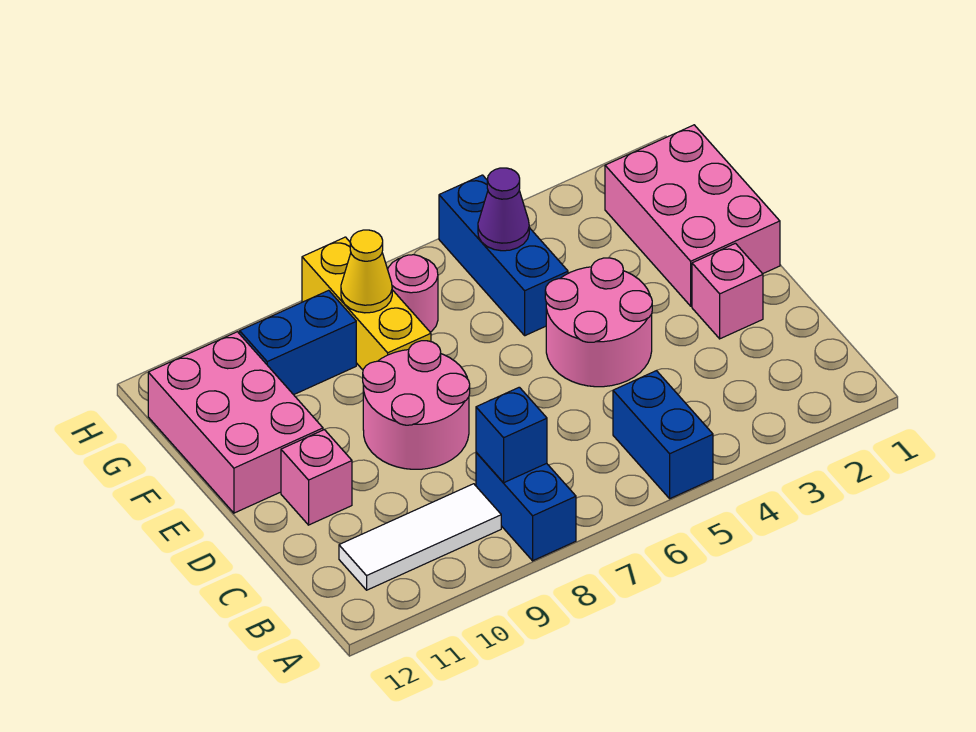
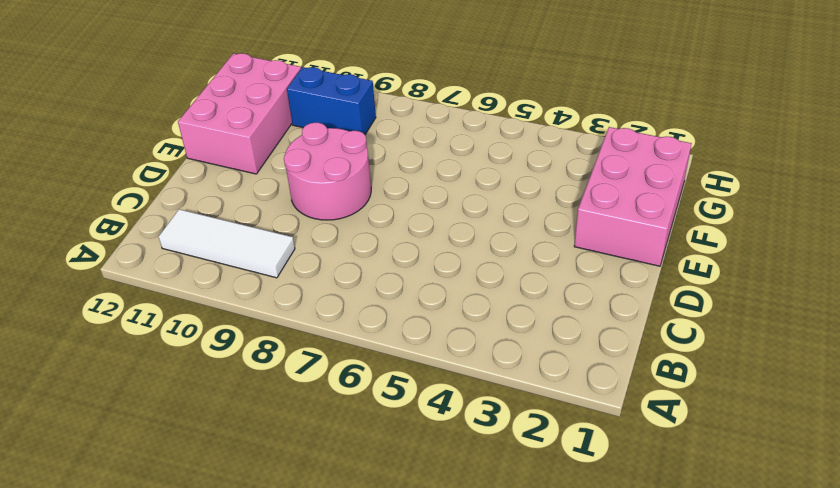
none -> blue brick A5:B5 level 1
none -> blue brick A8:B8 level 1
none -> pink brick D2 level 1

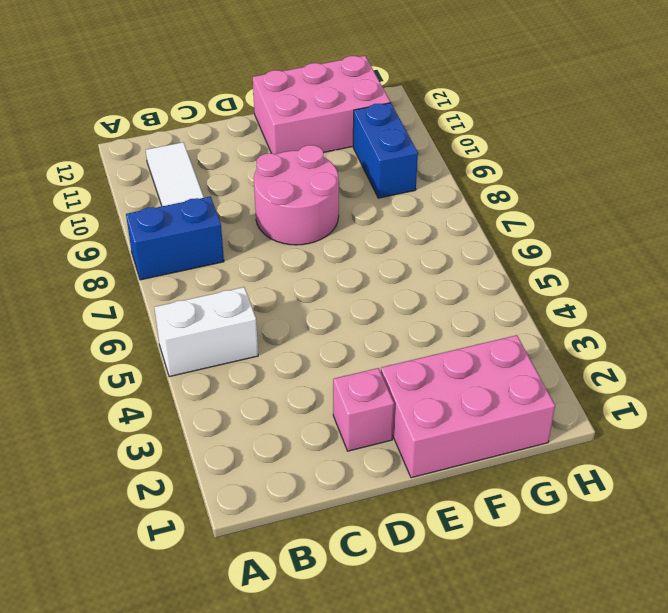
white brick A5:B5 level 1 -> blue brick A5:B5 level 1
none -> pink round brick D4:E5 level 1
none -> pink brick D11 level 1
none -> blue brick F5:H5 level 1

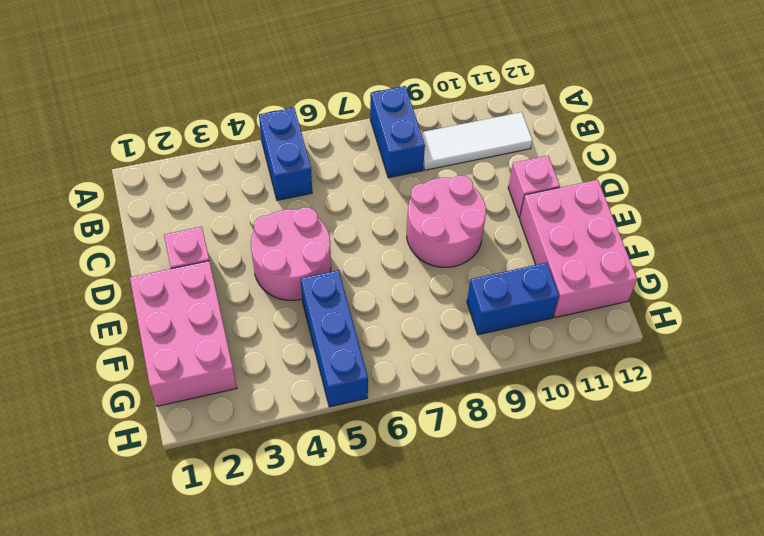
none -> yellow brick F8:H8 level 1
none -> pink round brick G7 level 1
none -> blue brick B8 level 2

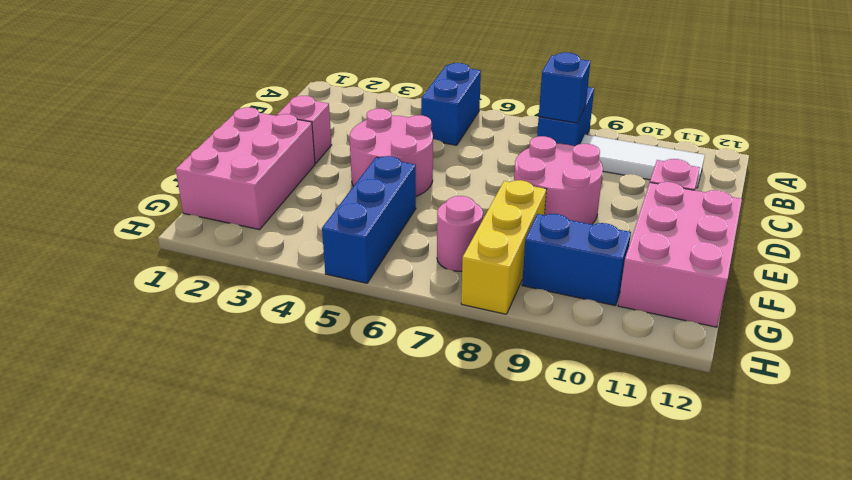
none -> purple cone G5 level 2
none -> yellow cone G8 level 2

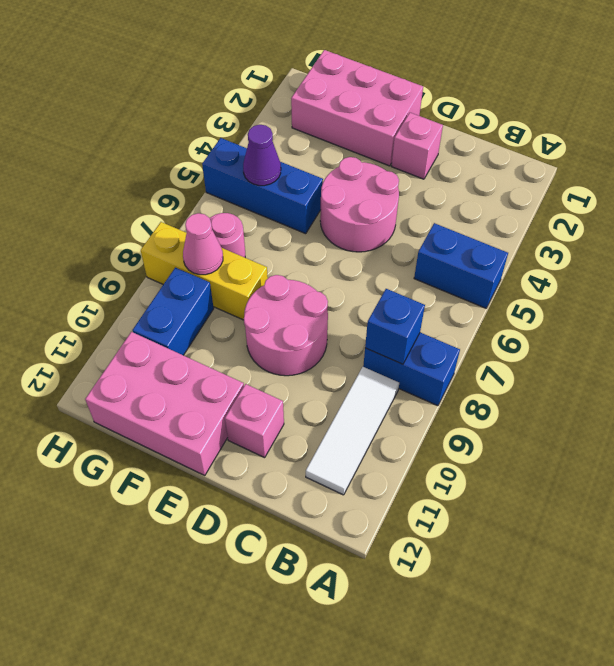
pink cone G8 level 2 -> yellow cone G8 level 2

